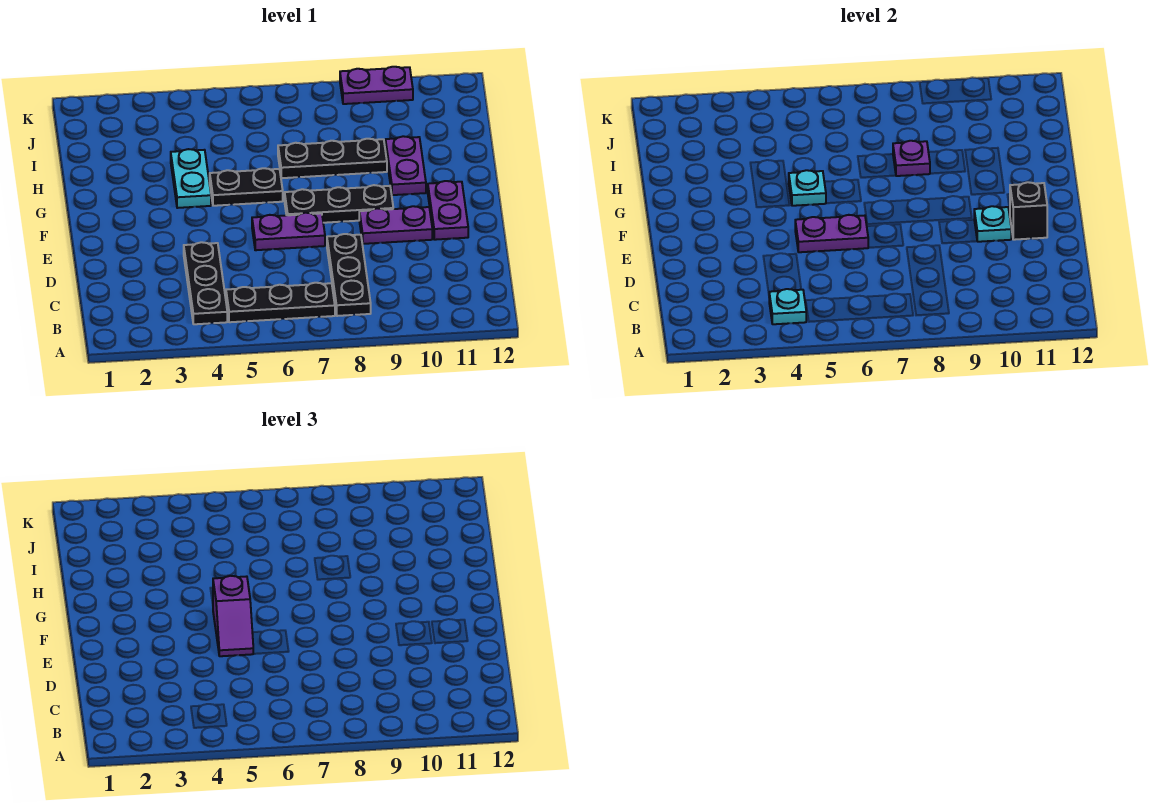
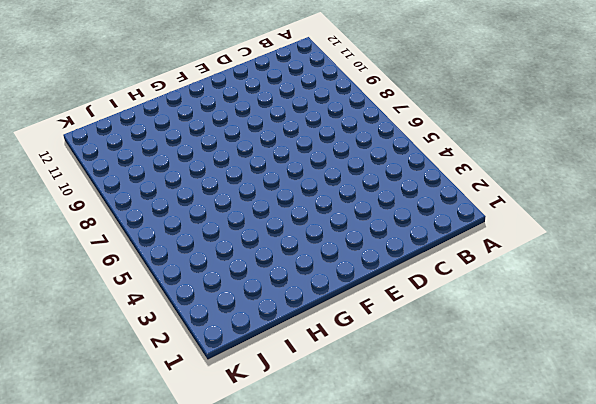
none -> black plate B4:D4 level 1
none -> black plate B5:B7 level 1
none -> black plate B8:D8 level 1

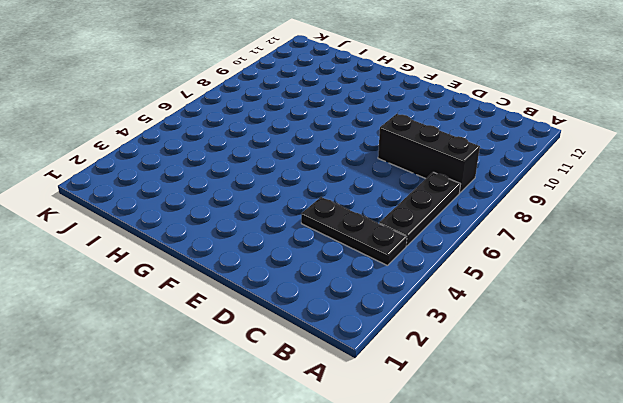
black brick B8:D8 level 1 -> black plate B8:D8 level 1
none -> purple plate E6:E7 level 1
none -> purple plate E9:E10 level 1
none -> purple plate E11:F11 level 1

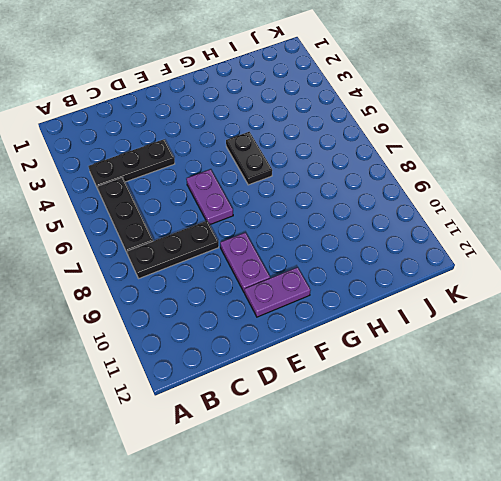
none -> black plate F7:F9 level 1
none -> cyan plate G4:H4 level 1
none -> purple plate G10:H10 level 1

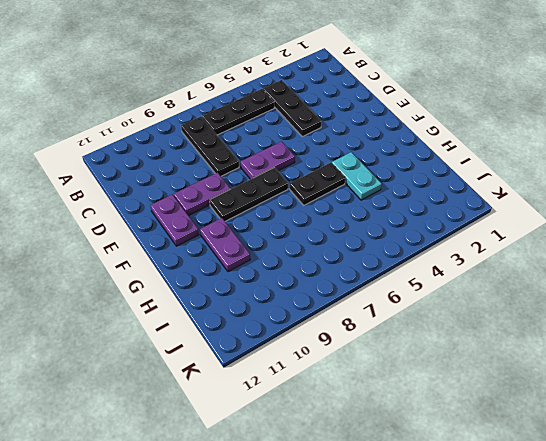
none -> black plate H7:H9 level 1
none -> purple plate K9:K10 level 1
none -> cyan plate B4 level 2

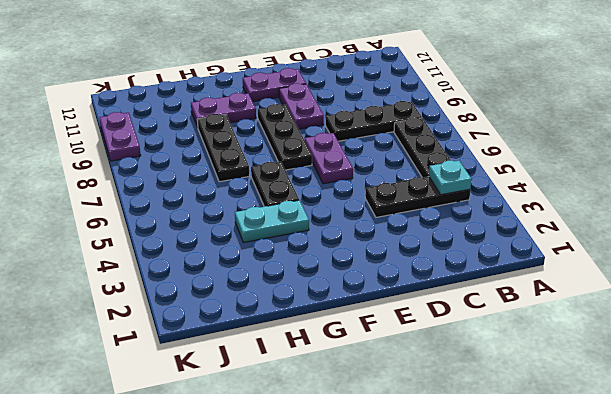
none -> purple plate E5:E6 level 2
none -> cyan plate E10 level 2
none -> black brick E11 level 2

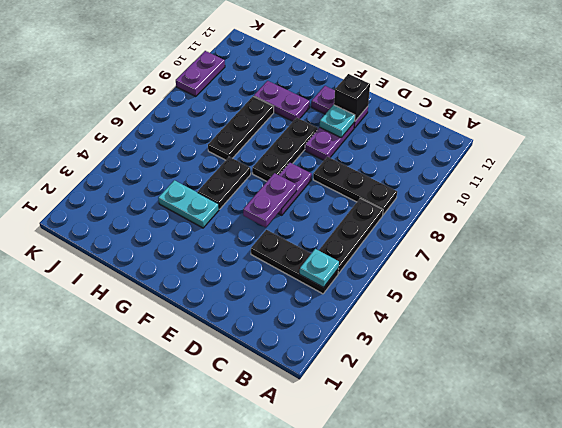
none -> cyan plate G5 level 2
none -> purple plate H8 level 2
none -> purple slope E5:F5 level 3 top F

